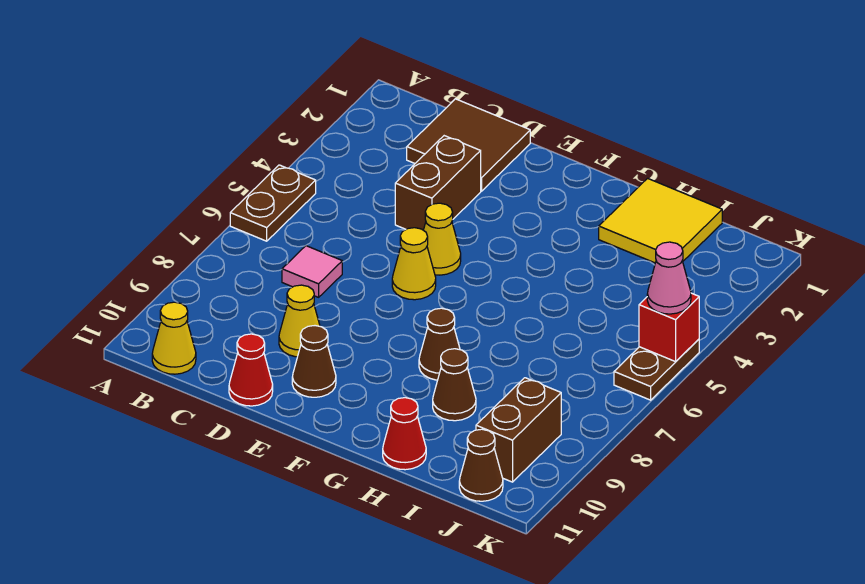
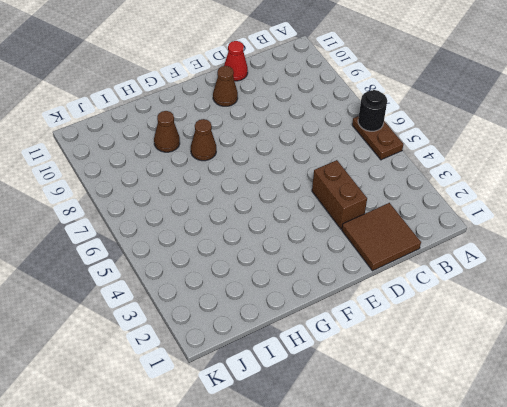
black round brick A6 level 2 -> none
none -> yellow cone B11 level 1
none -> pink tile C7 level 1
none -> yellow cone D9 level 1

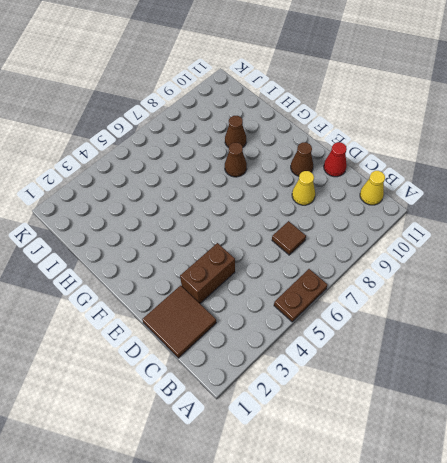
brown tile C7 level 1 -> pink tile C7 level 1
none -> yellow cone E5 level 1
none -> yellow cone E6 level 1
none -> yellow tile H1:I2 level 1

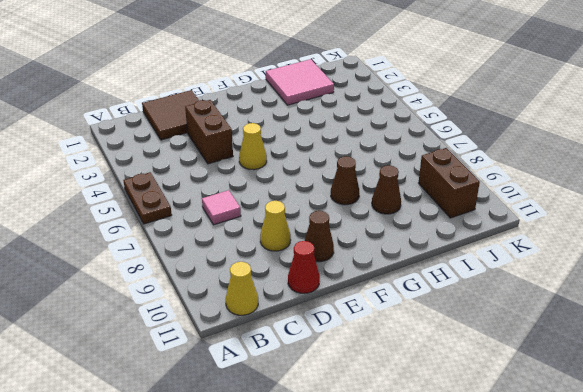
pink tile H1:I2 level 1 -> yellow tile H1:I2 level 1
none -> yellow cone E6 level 1
none -> red cone H11 level 1
none -> brown cone J11 level 1

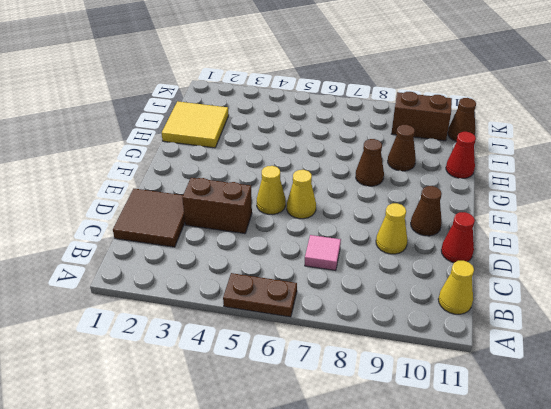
none -> brown plate K5:K6 level 1
none -> red brick K5 level 2
none -> pink cone K5 level 3

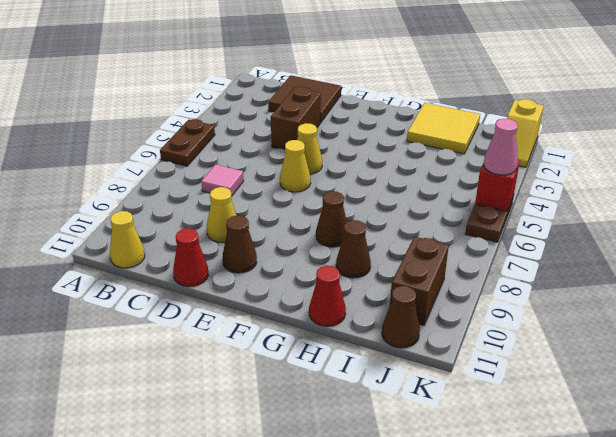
yellow slope K1:K2 level 1 top 1 -> none

